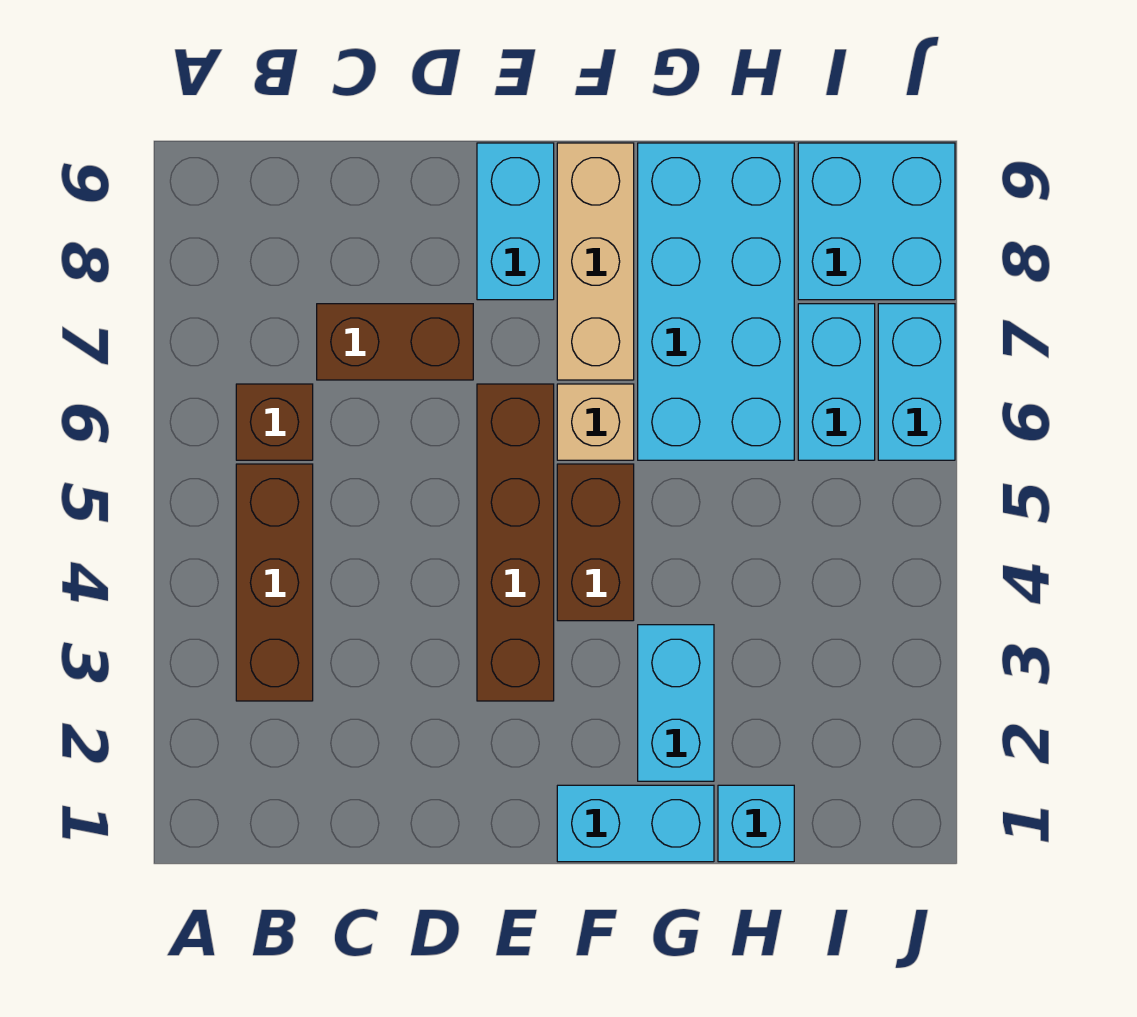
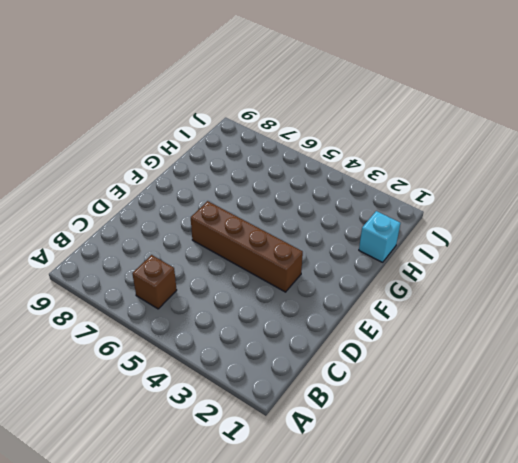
none -> brown brick B3:B5 level 1
none -> brown brick C7:D7 level 1
none -> cyan brick E8:E9 level 1

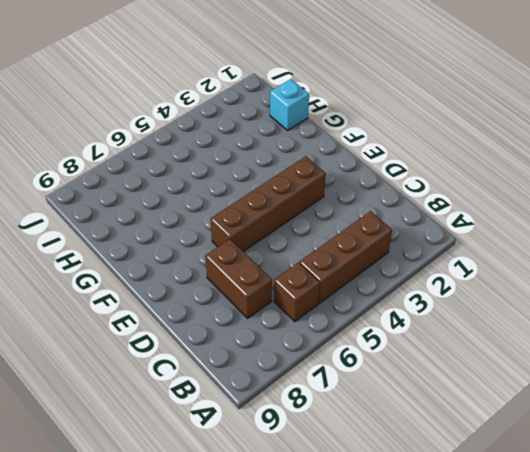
none -> cyan brick E8:E9 level 1
none -> cyan brick F1:G1 level 1
none -> brown brick F4:F5 level 1

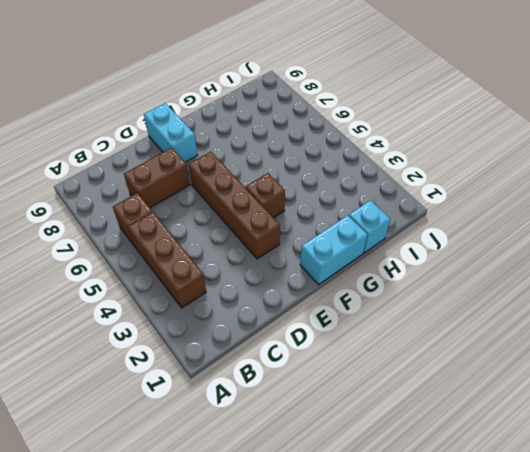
brown brick F4 level 1 -> brown brick F4:F5 level 1
none -> tan brick F6 level 1
none -> tan brick F7:F9 level 1
none -> cyan brick G2:G3 level 1

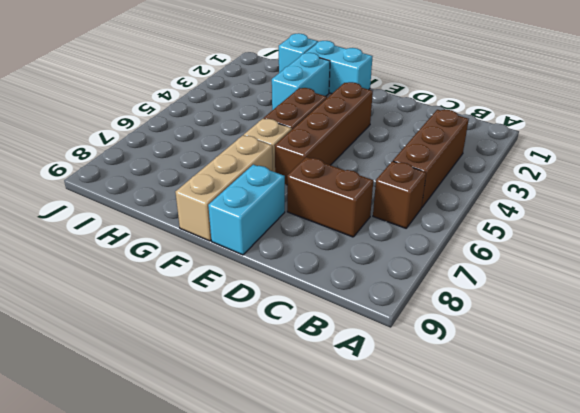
none -> cyan brick G6:H9 level 1
none -> cyan brick I6:I7 level 1
none -> cyan brick I8:J9 level 1

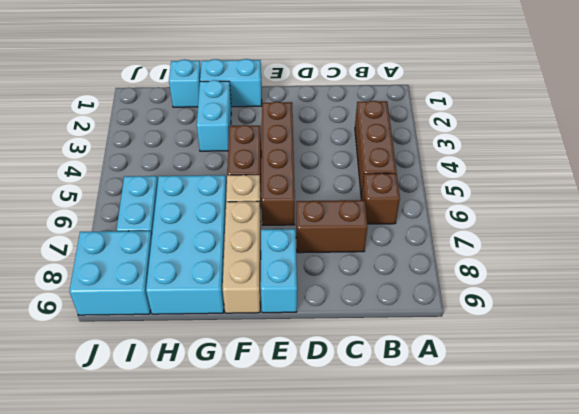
none -> cyan brick J6:J7 level 1

